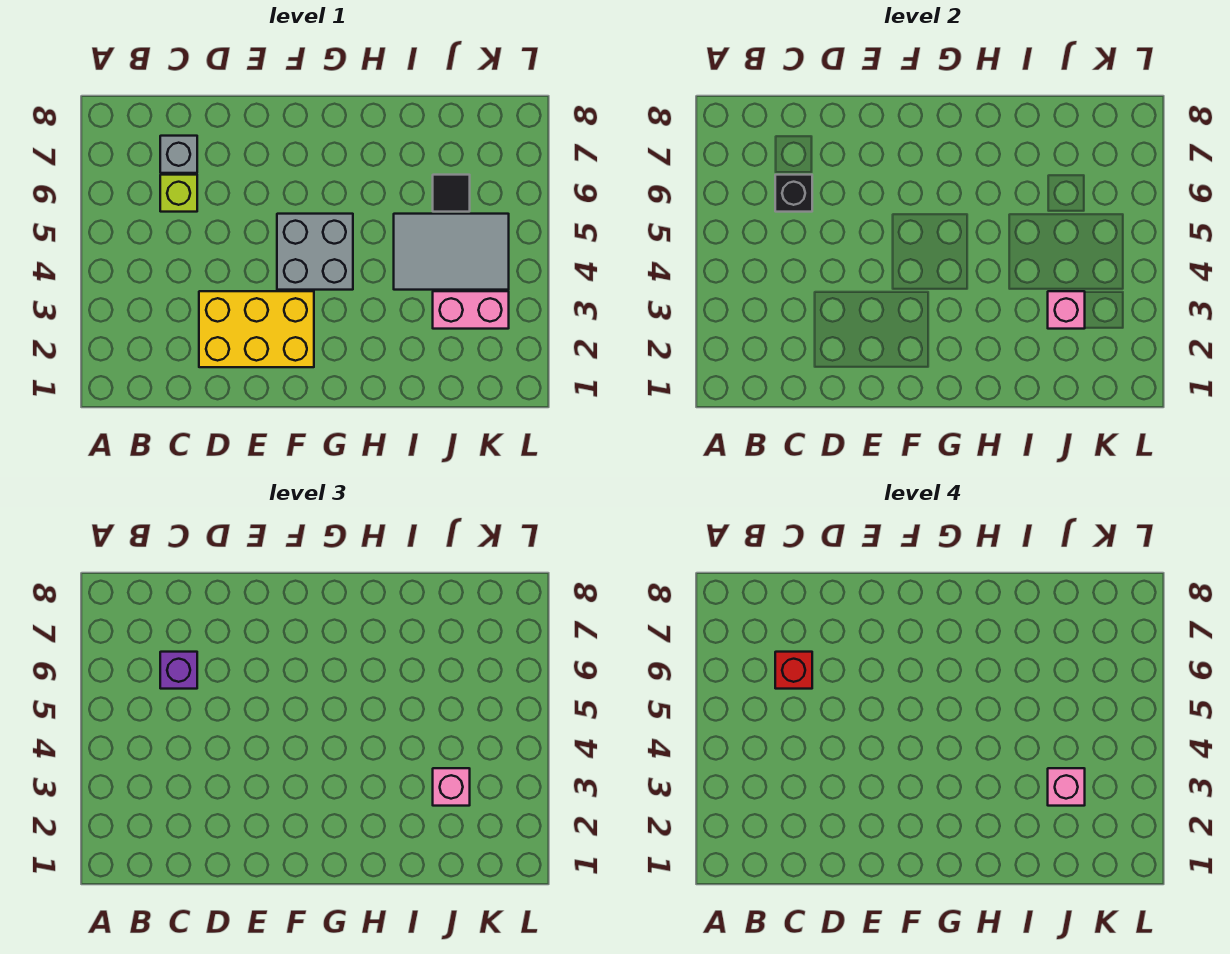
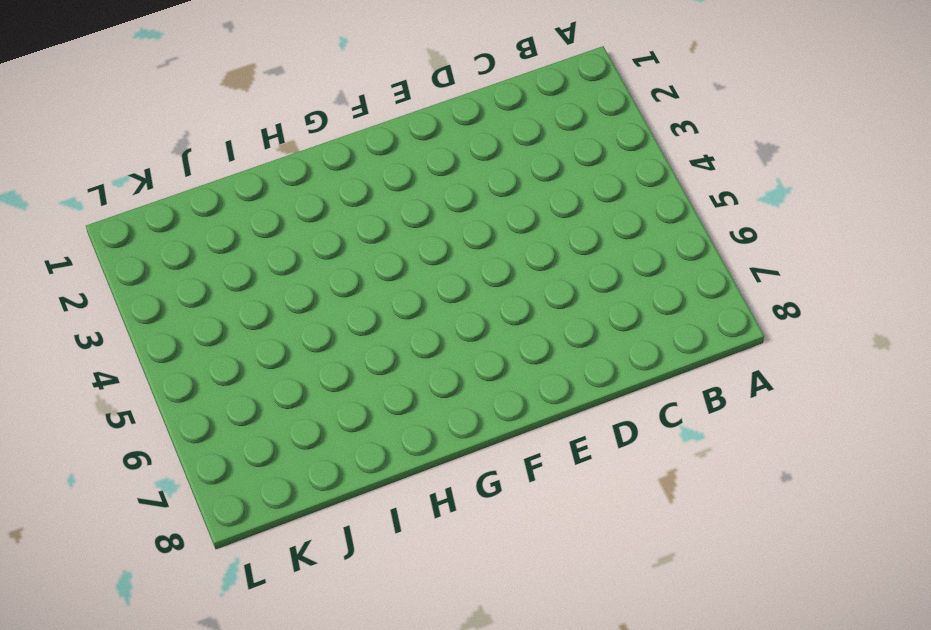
none -> lime brick C6 level 1
none -> grey brick C7 level 1
none -> yellow brick D2:F3 level 1

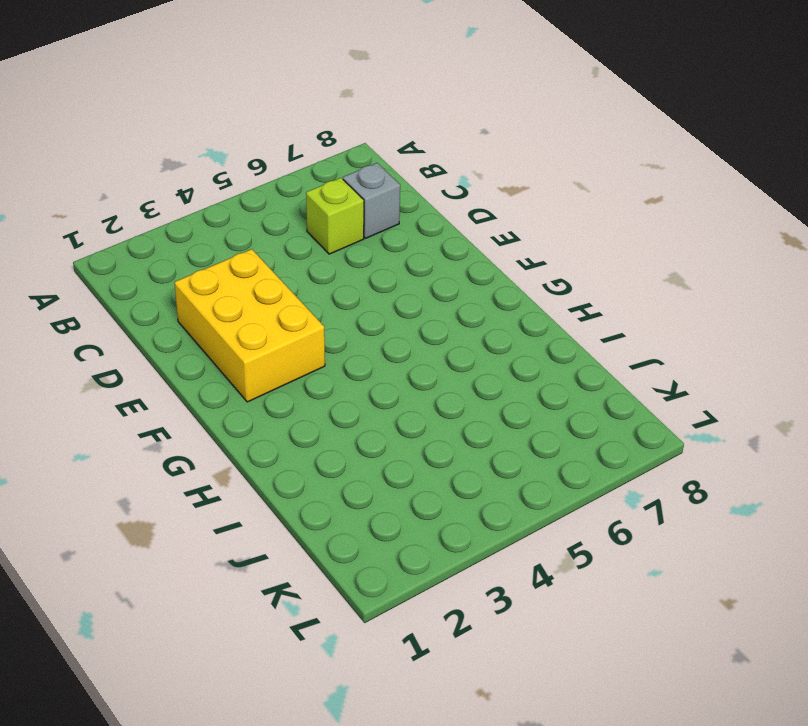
none -> grey brick F4:G5 level 1
none -> grey tile I4:K5 level 1
none -> pink brick J3:K3 level 1

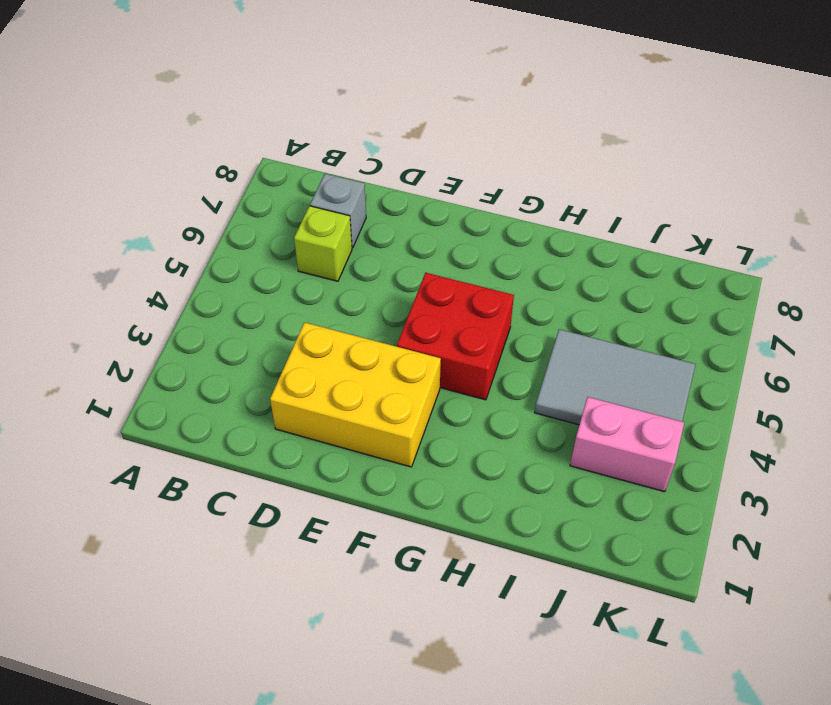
red brick F4:G5 level 1 -> grey brick F4:G5 level 1
none -> black tile J6 level 1
none -> black brick C6 level 2
none -> pink brick J3 level 2

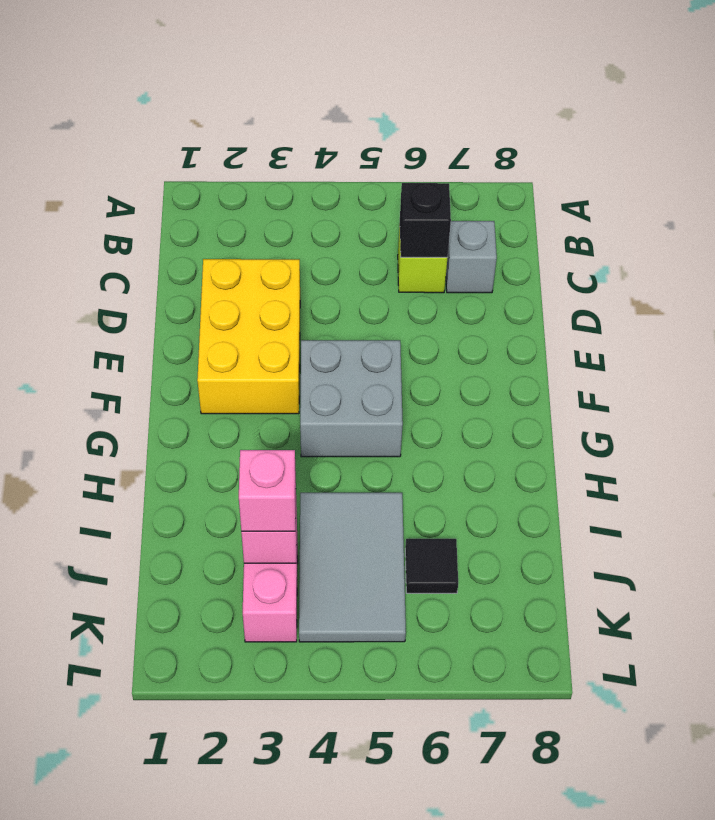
none -> purple brick C6 level 3
none -> red brick C6 level 4
none -> pink brick J3 level 4

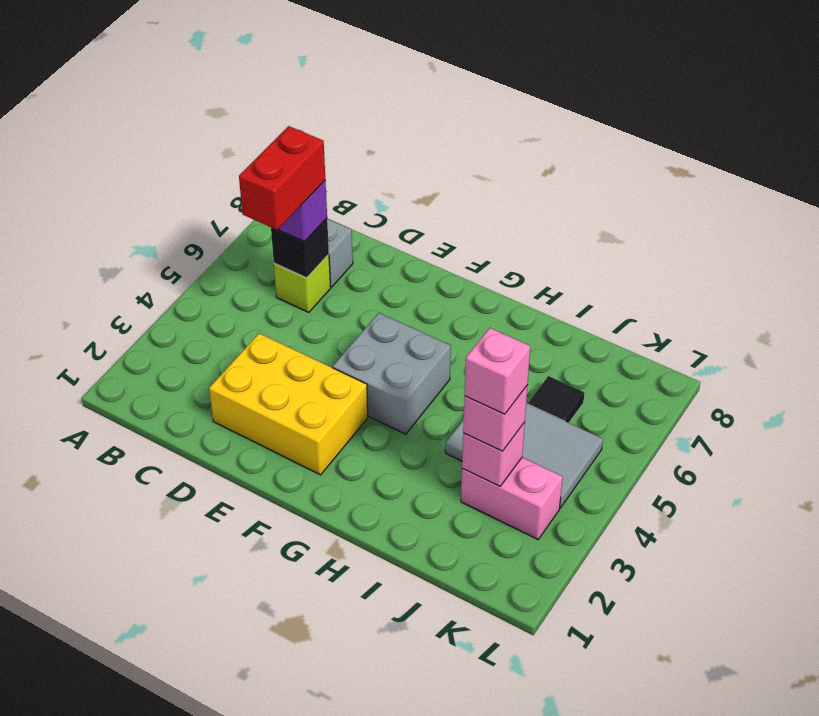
red brick C5:C6 level 4 -> red brick C6 level 4

